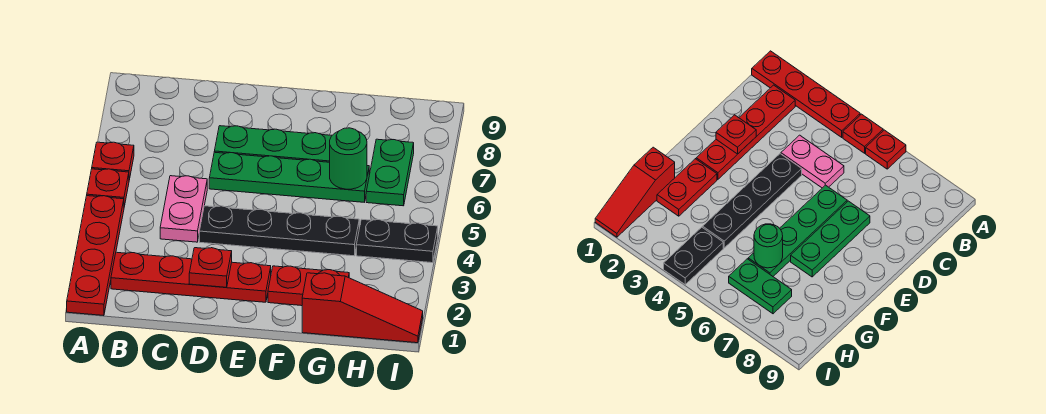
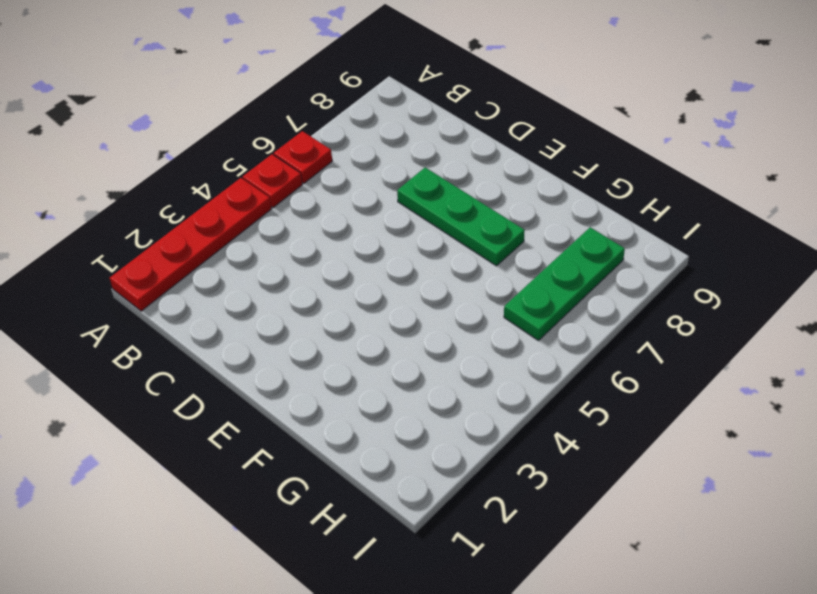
green plate H6:H8 level 1 -> green plate H6:H7 level 1
none -> red plate B2:E2 level 1
none -> pink plate C4:C5 level 1
none -> black plate D4:G4 level 1

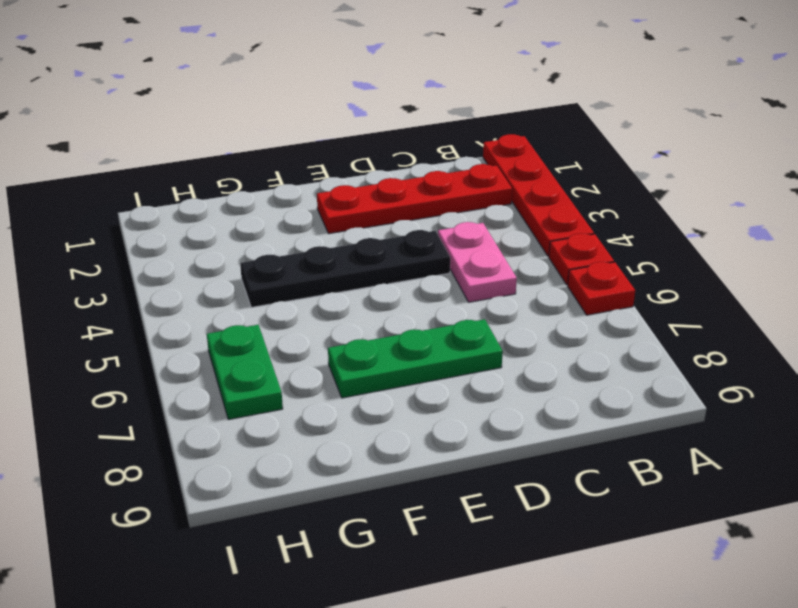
none -> green plate D6:G6 level 1
none -> red plate F2:G2 level 1
none -> red slope G1:I1 level 1 top G

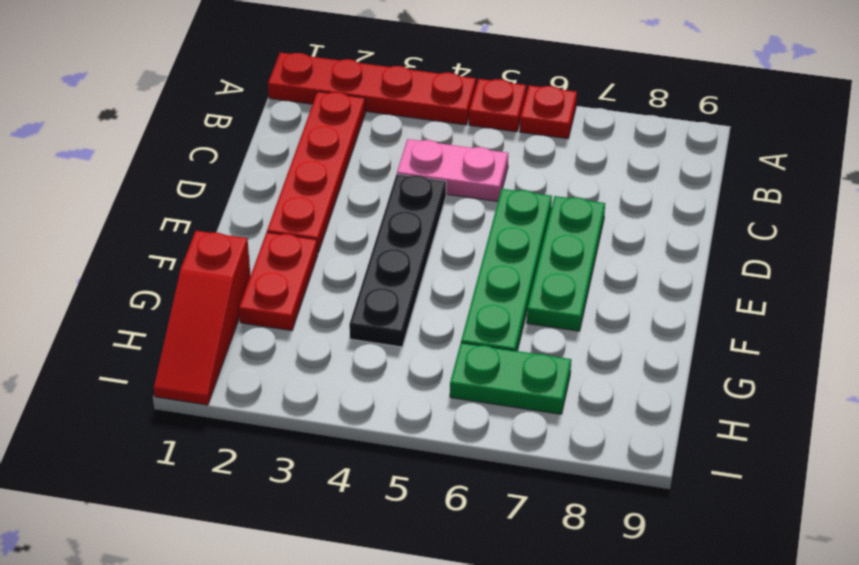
none -> black plate H4:I4 level 1
none -> red plate D2 level 2
none -> green round brick G6 level 2

